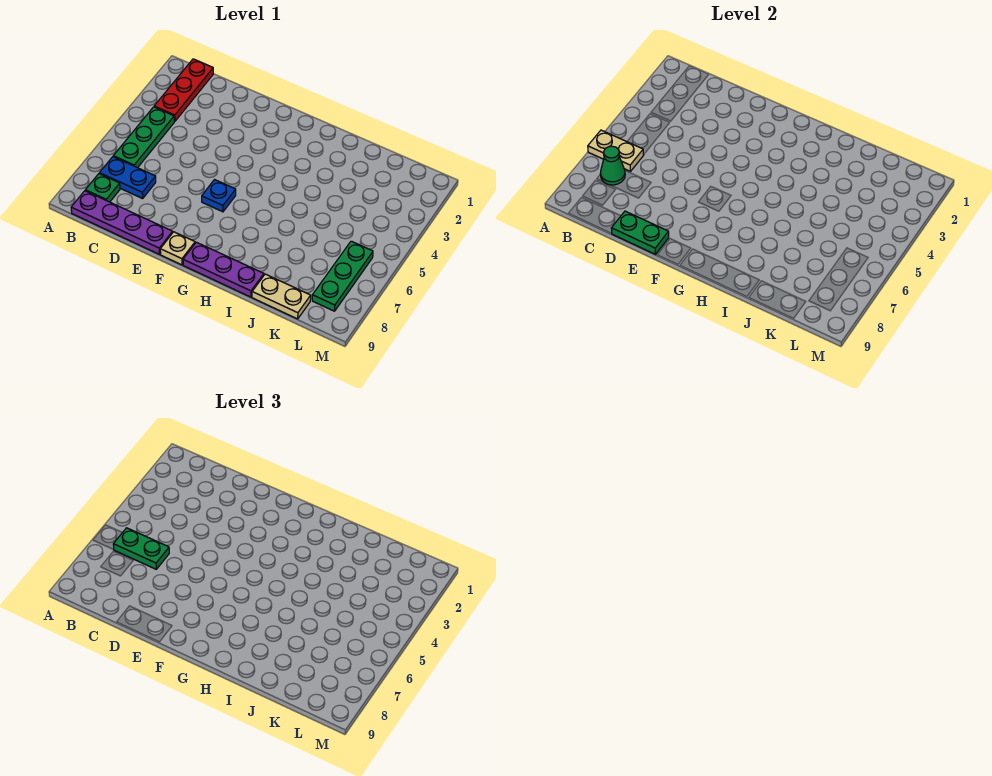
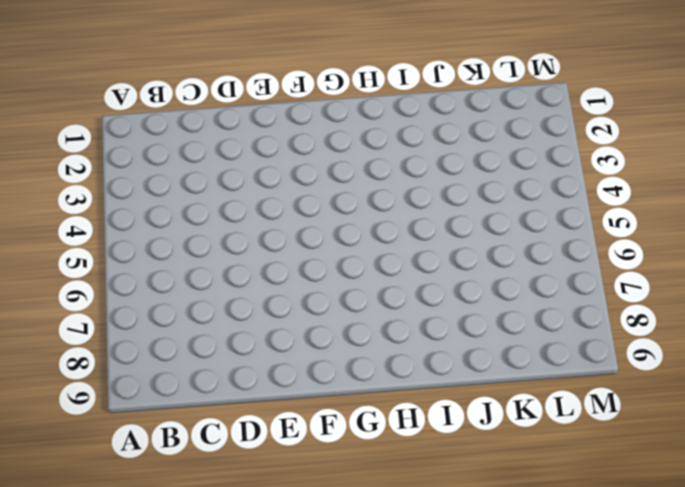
none -> red plate B1:B3 level 1
none -> green plate B4:B6 level 1
none -> blue plate B7:C7 level 1

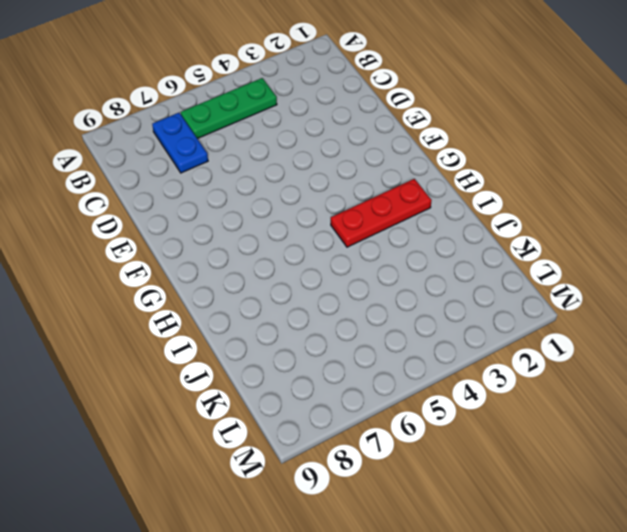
red plate H2:H4 level 1 -> red plate B1:B3 level 1
none -> green plate B8 level 1
none -> purple plate B9:E9 level 1
none -> blue plate F6 level 1

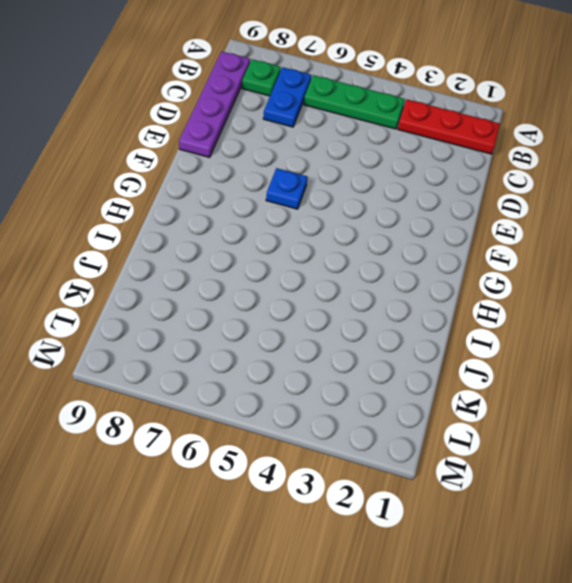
none -> tan plate F9 level 1
none -> purple plate G9:I9 level 1
none -> tan plate J9:K9 level 1

